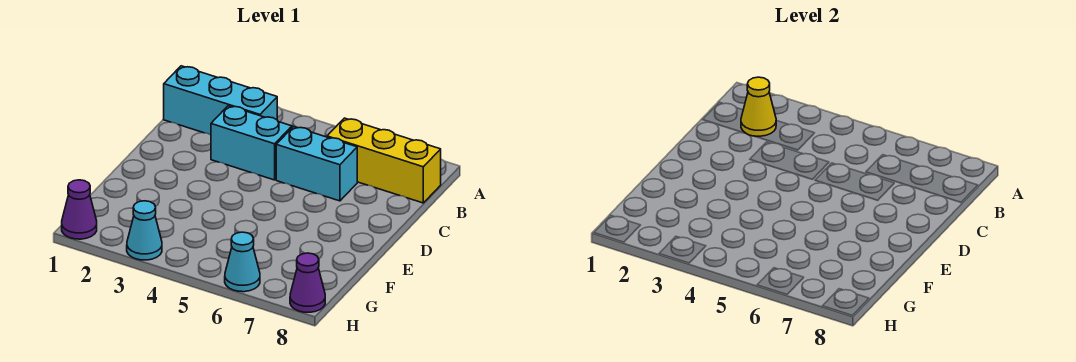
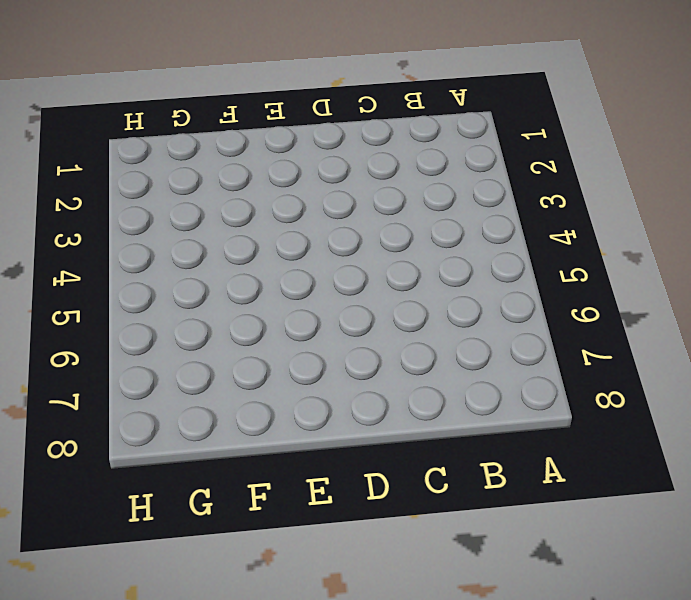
none -> cyan brick B1:B3 level 1
none -> yellow brick B6:B8 level 1

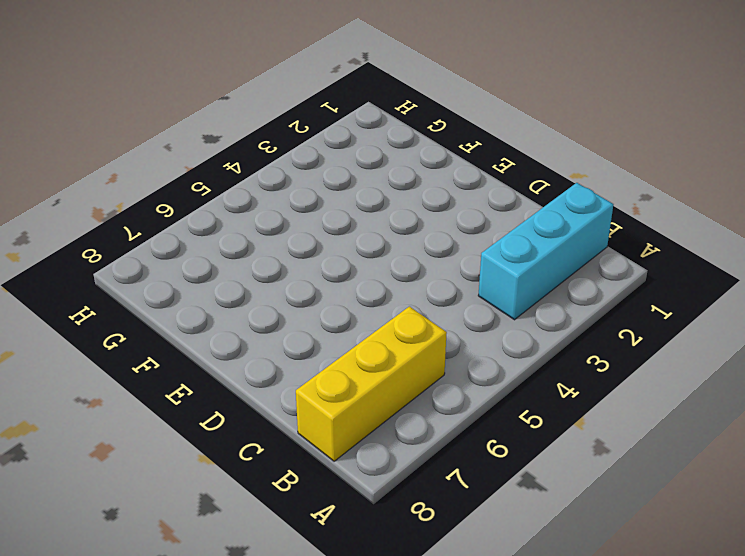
none -> cyan brick C3:C4 level 1
none -> cyan brick C5:C6 level 1

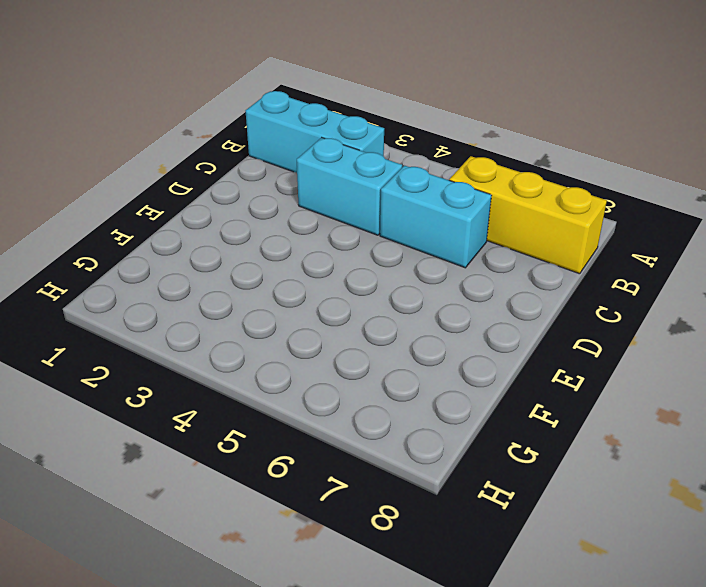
none -> purple cone H1 level 1
none -> cyan cone H3 level 1

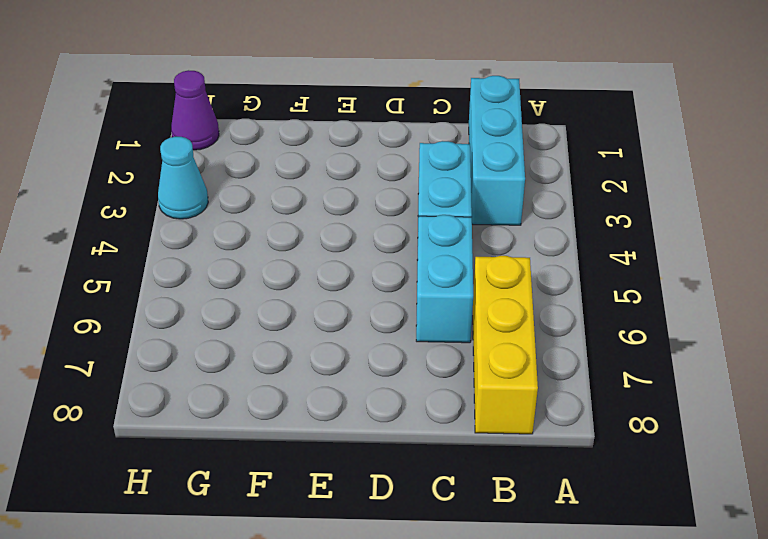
none -> cyan cone H6 level 1
none -> purple cone H8 level 1

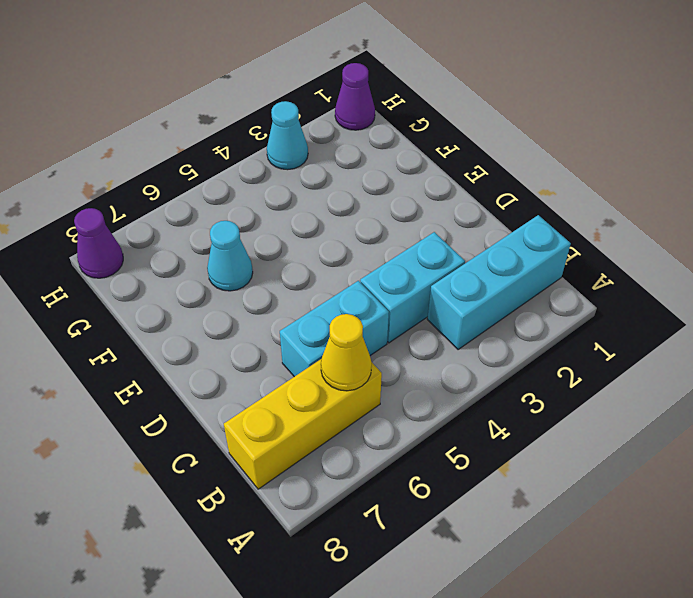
yellow cone B6 level 2 -> yellow cone B2 level 2
cyan cone F6 level 1 -> cyan cone H6 level 1

